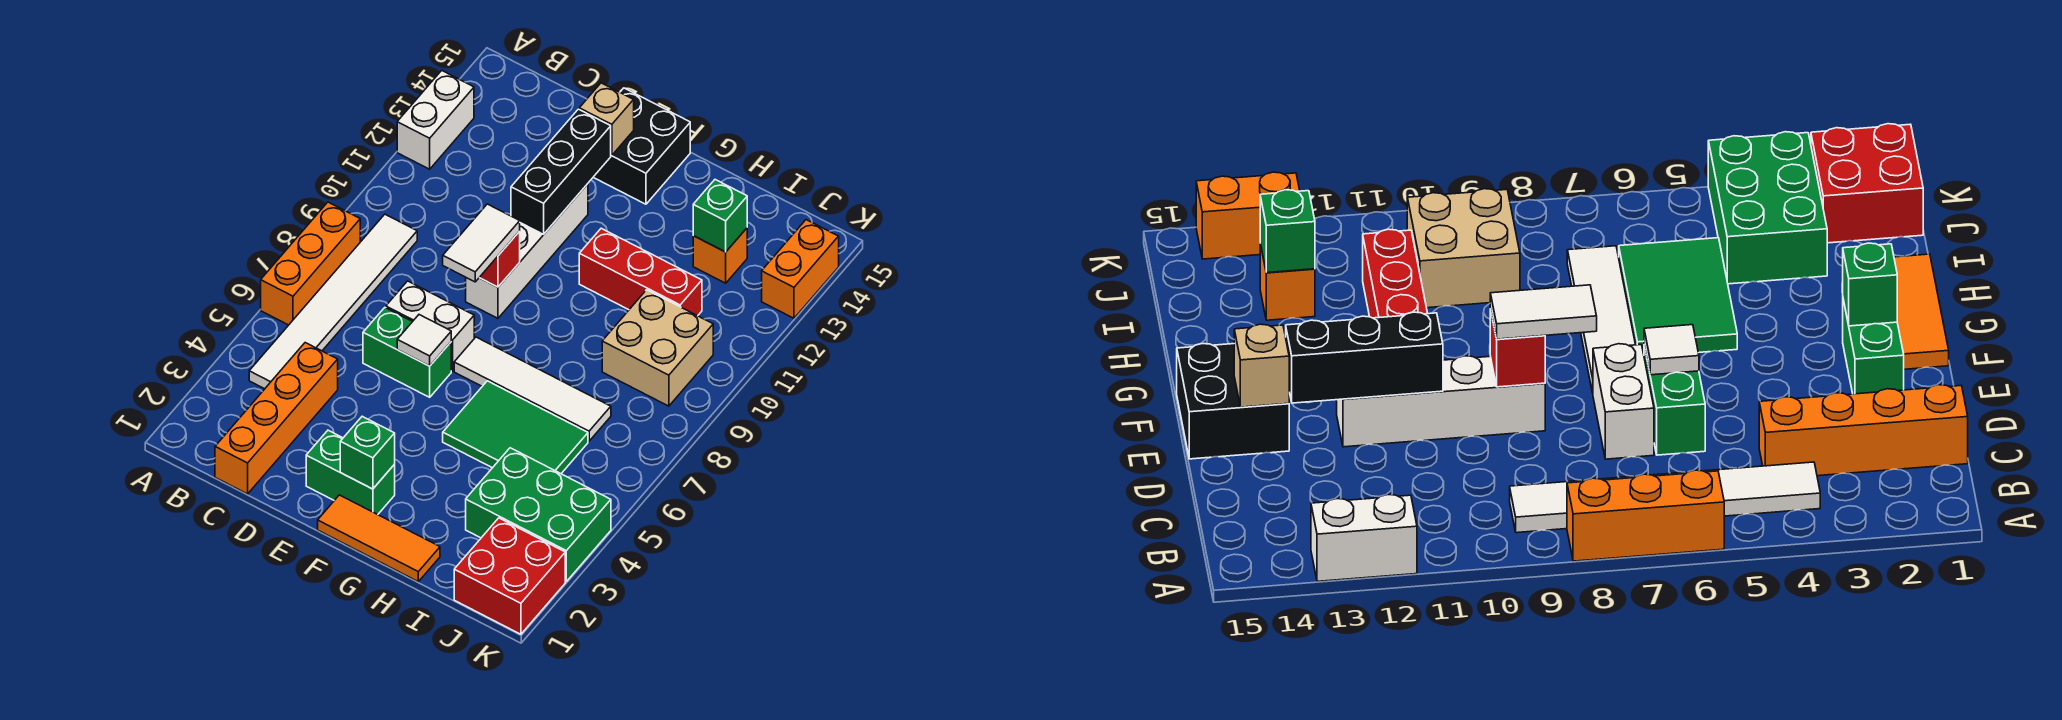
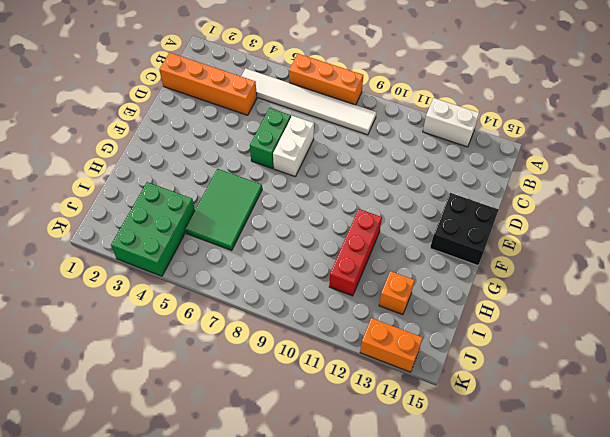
none -> green brick E2:F2 level 1
none -> white brick E9:E12 level 1
none -> orange tile F1:H1 level 1

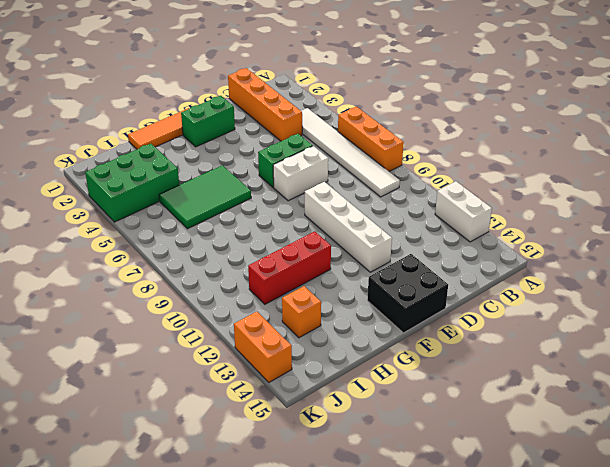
none -> white tile F7:I7 level 1
none -> tan brick I9:J10 level 1
none -> red brick J1:K2 level 1

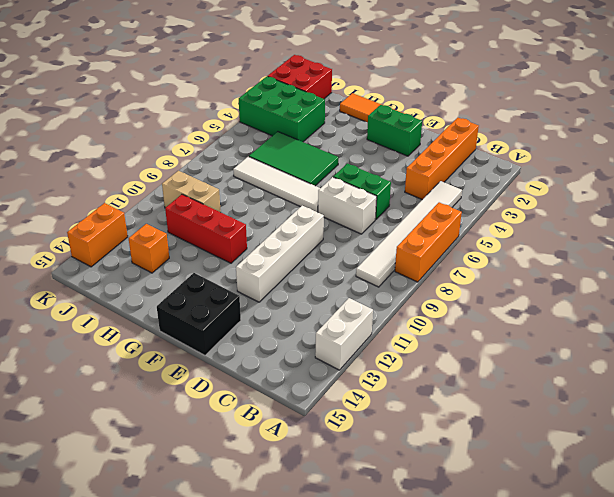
tan brick I10:J10 level 1 -> tan brick I9:J10 level 1
none -> white tile E6 level 2
none -> red brick E9 level 2
none -> black brick E11:E13 level 2

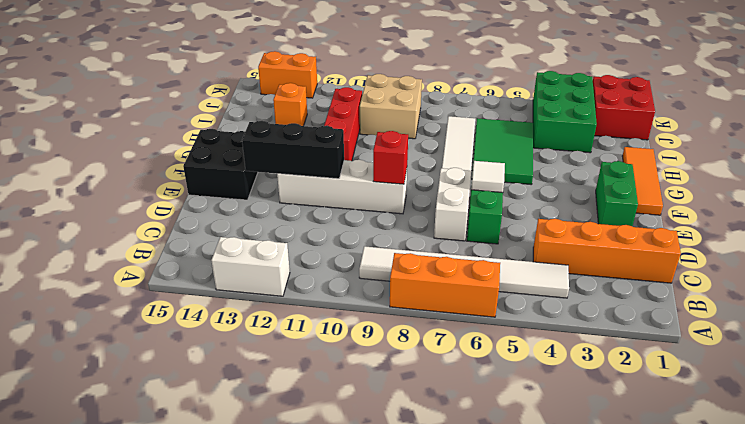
none -> tan brick E14 level 2
none -> green brick F2 level 2
none -> green brick I13 level 2

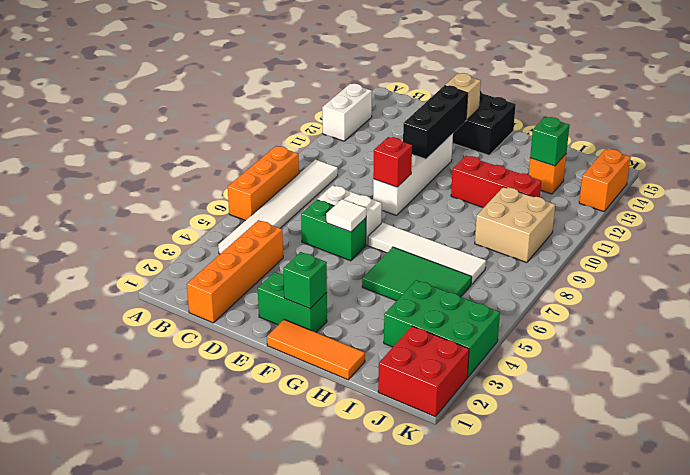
none -> white tile E8:E9 level 3

